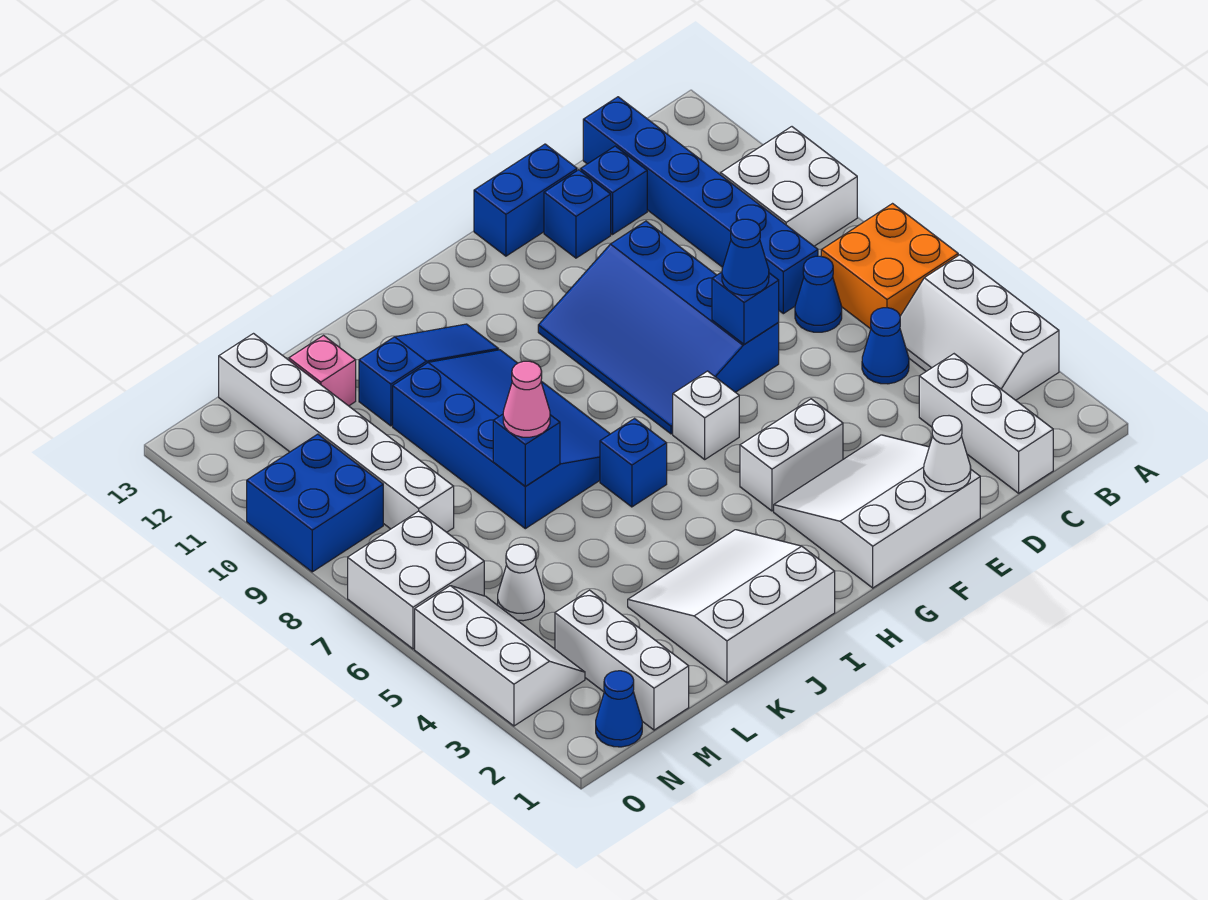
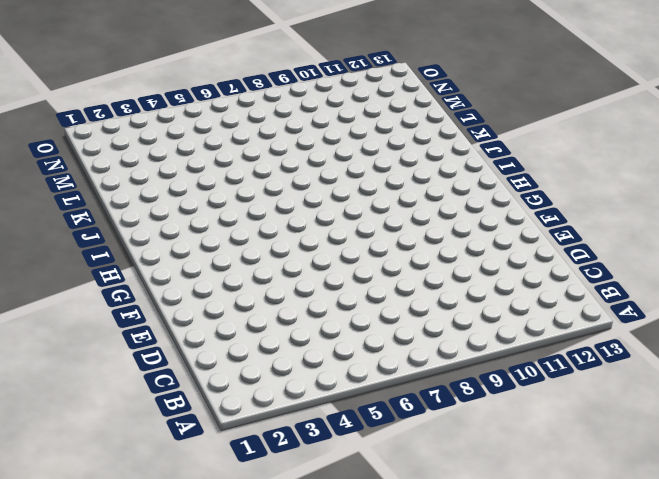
none -> white slope A3:B5 level 1 top A
none -> orange brick A6:B7 level 1
none -> white brick A9:B10 level 1
none -> white brick C1:C3 level 1

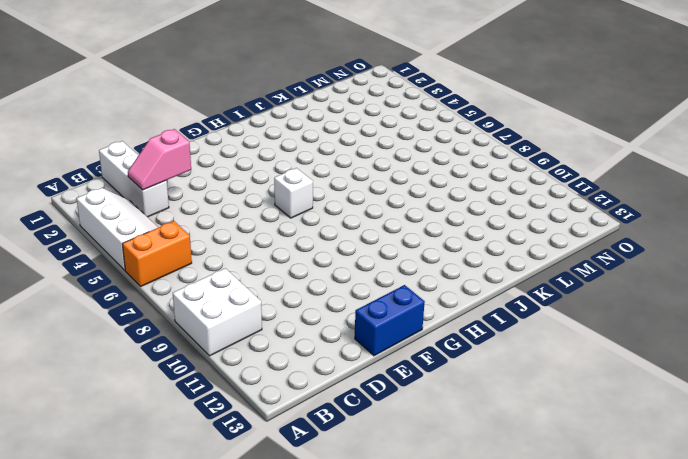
orange brick A6:B6 level 1 -> orange brick A6:B7 level 1
pink slope C3:D3 level 2 top D -> none
none -> blue cone C5 level 1
none -> blue cone C7 level 1
none -> blue brick C8:C13 level 1
none -> blue brick D12 level 1

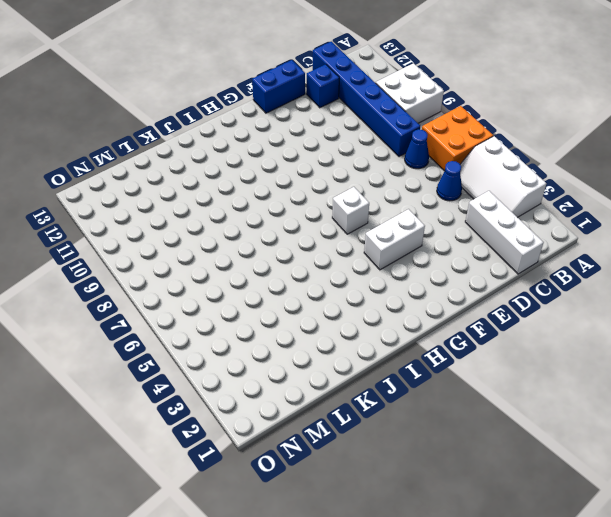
none -> white slope E1:G3 level 1 top 1
none -> blue slope E7:G10 level 1 top E
none -> blue brick E12 level 1
none -> white slope I1:K3 level 1 top 1

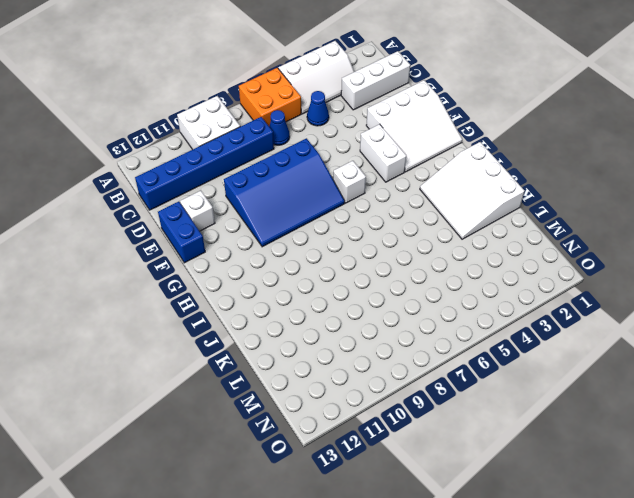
white slope E1:G3 level 1 top E -> white slope E1:G3 level 1 top 1
white brick E12 level 1 -> blue brick E12 level 1
none -> blue brick D12 level 1
none -> blue brick I6 level 1
none -> blue slope I7:K10 level 1 top K
none -> blue slope I11:K11 level 1 top K

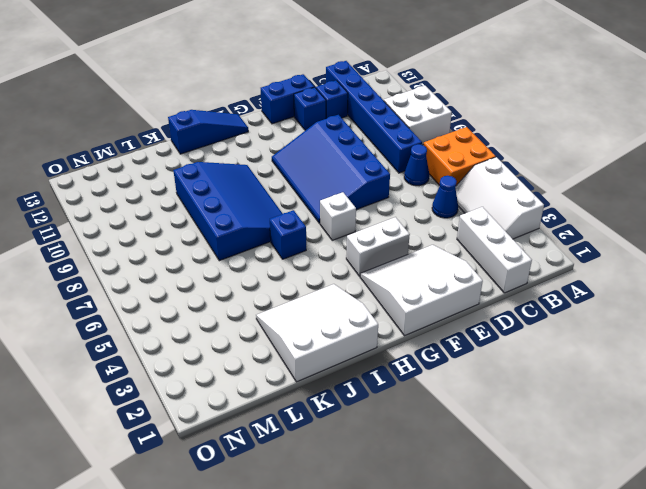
blue slope H13:J13 level 1 top J -> blue slope I11:K11 level 1 top K
none -> pink brick L12 level 1
none -> white brick M1:M3 level 1
none -> white cone M5 level 1
none -> white brick M8:M13 level 1

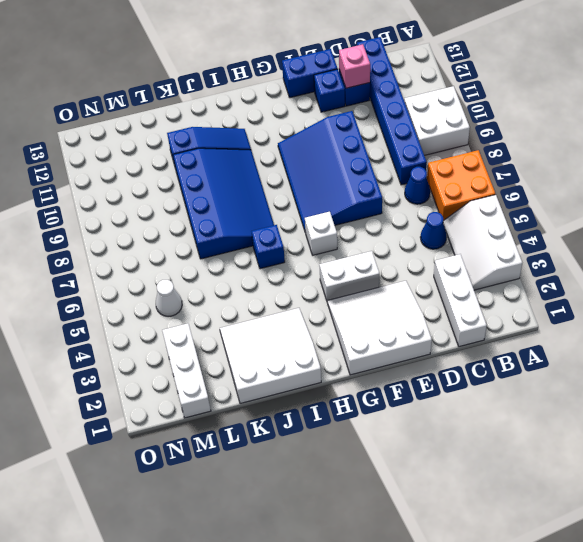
pink brick D12 level 2 -> pink brick L12 level 1
none -> white brick M8:M13 level 1
none -> blue cone N1 level 1
none -> white slope N3:O5 level 1 top O
none -> white brick N6:O7 level 1

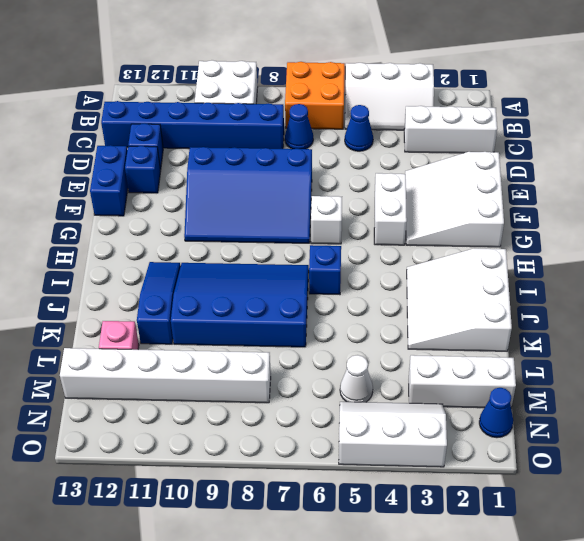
none -> white brick N6:O7 level 1
none -> blue brick N9:O10 level 1
none -> white cone E1 level 2
none -> blue brick E7 level 2

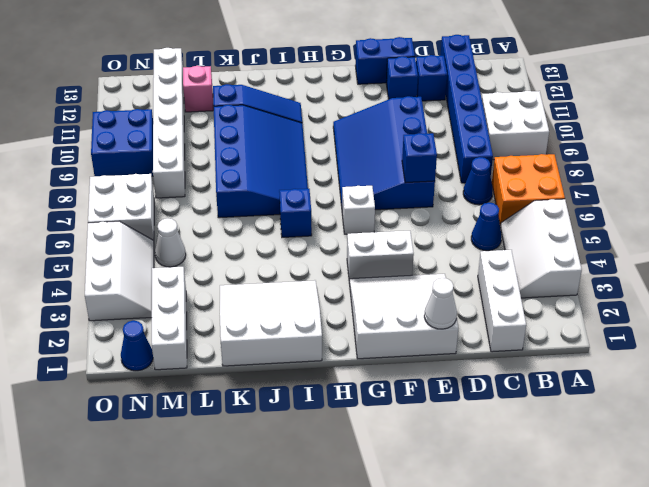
none -> blue brick K7 level 2
none -> blue cone E7 level 3
none -> pink cone K7 level 3

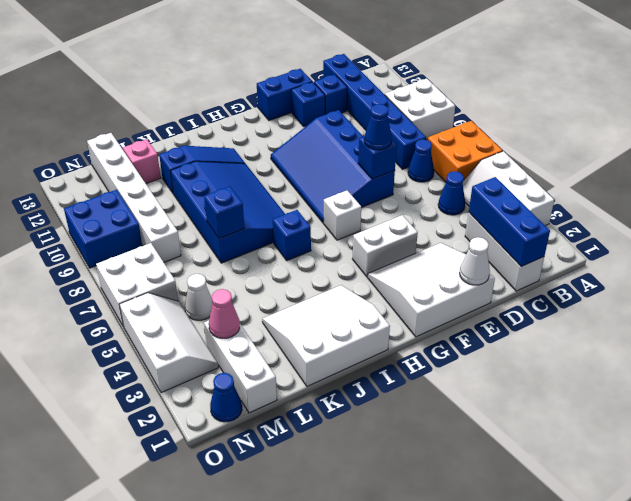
blue brick C1:C3 level 2 -> none
pink cone M3 level 2 -> pink cone K7 level 3

